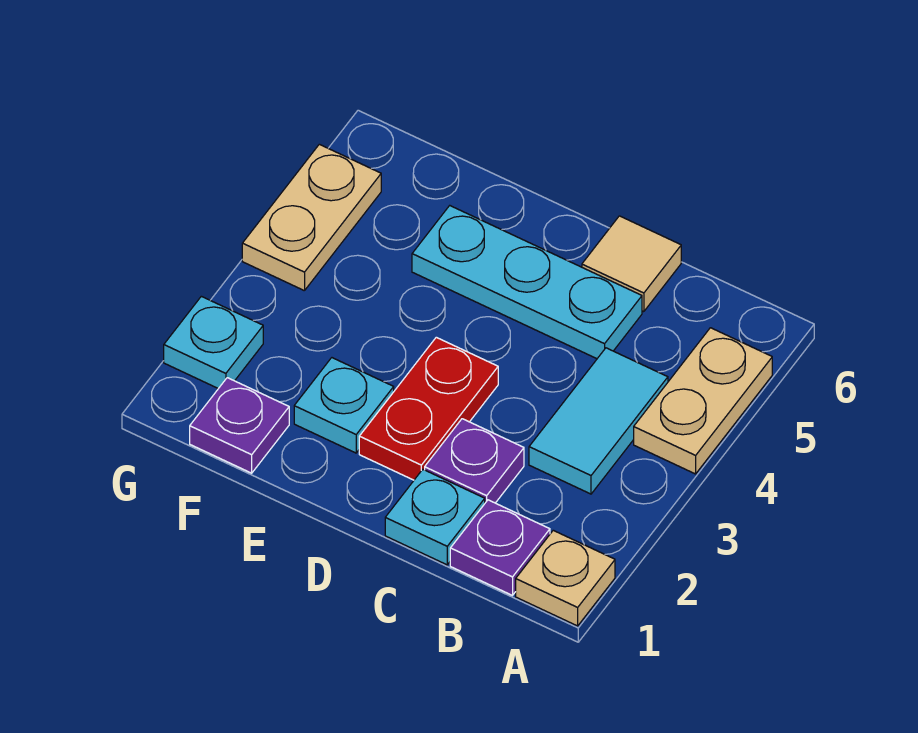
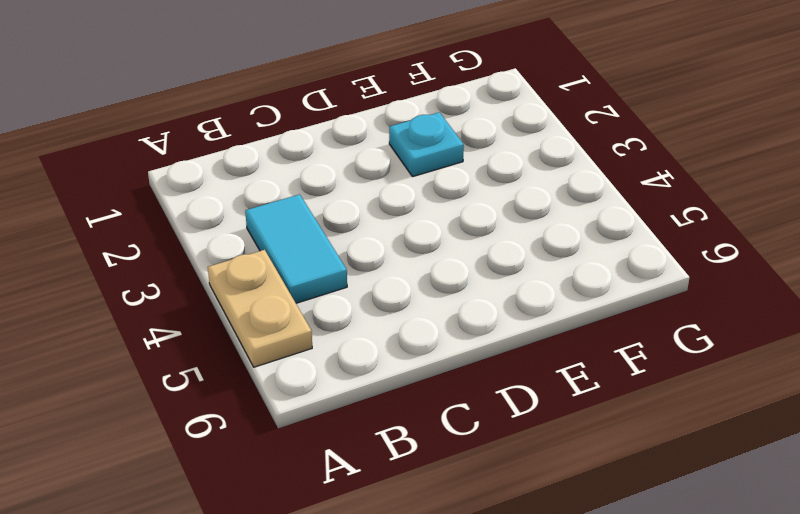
none -> tan plate A1 level 1
none -> purple plate B1 level 1
none -> cyan plate C1 level 1

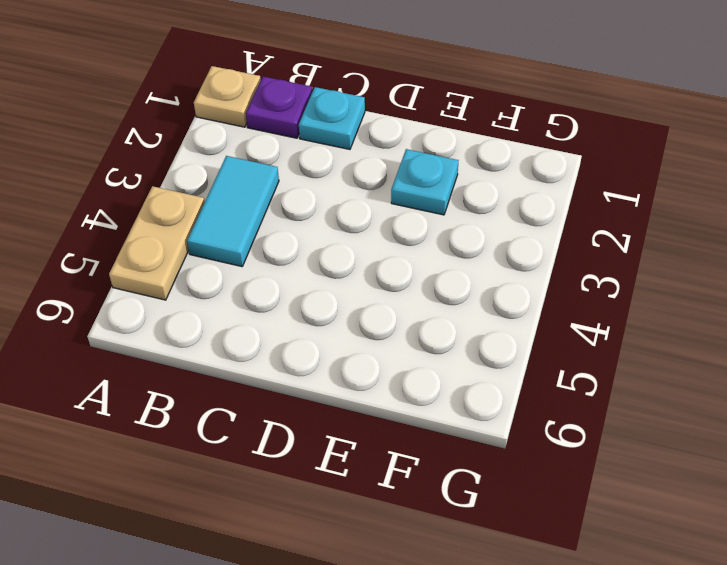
none -> purple plate C2 level 1
none -> cyan plate C5:E5 level 1
none -> tan tile C6 level 1

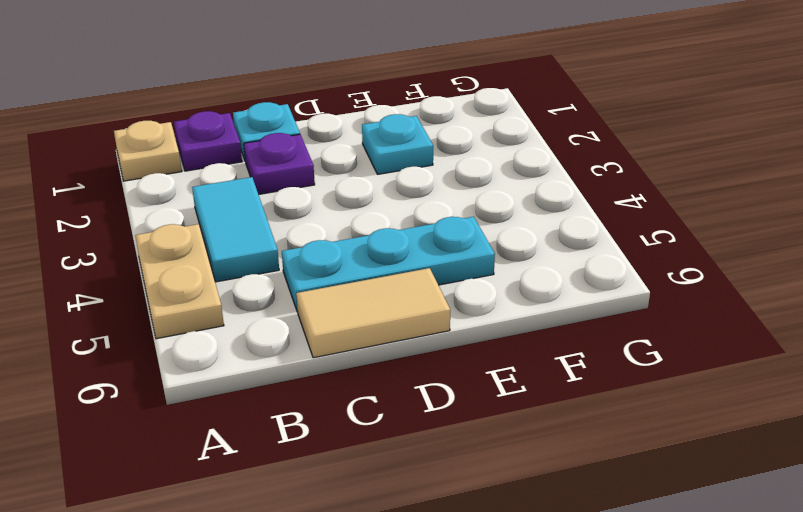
tan tile C6:D6 level 1 -> tan tile C6 level 1
none -> red plate D2:D3 level 1
none -> purple plate F1 level 1
none -> cyan plate G2 level 1

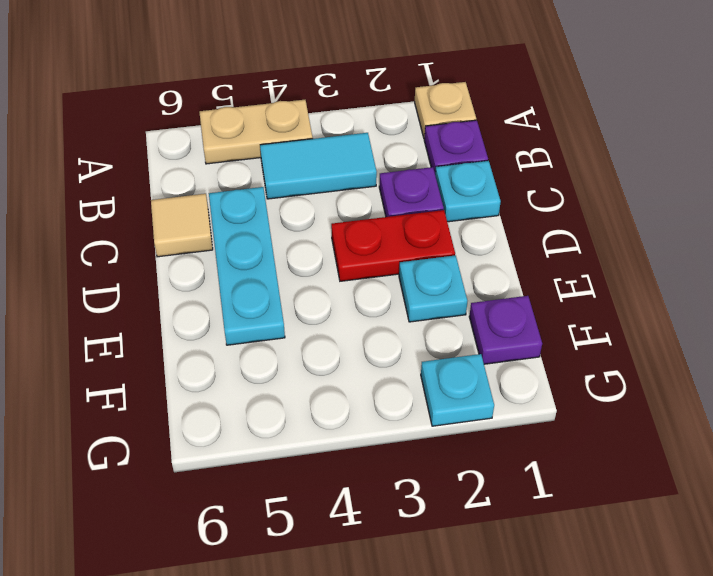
none -> tan plate G4:G5 level 1

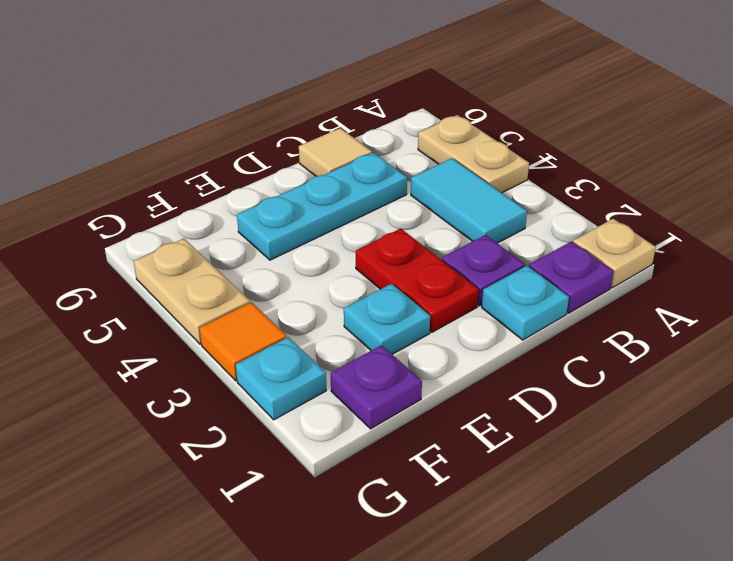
orange tile G3 level 1 -> none

